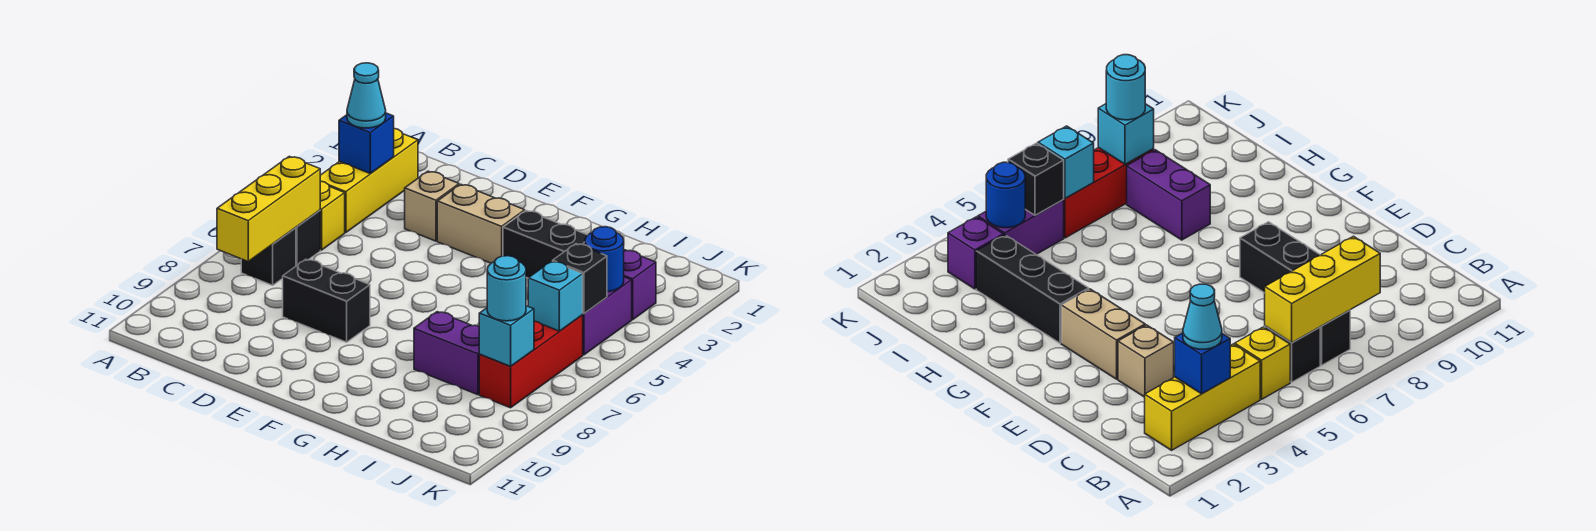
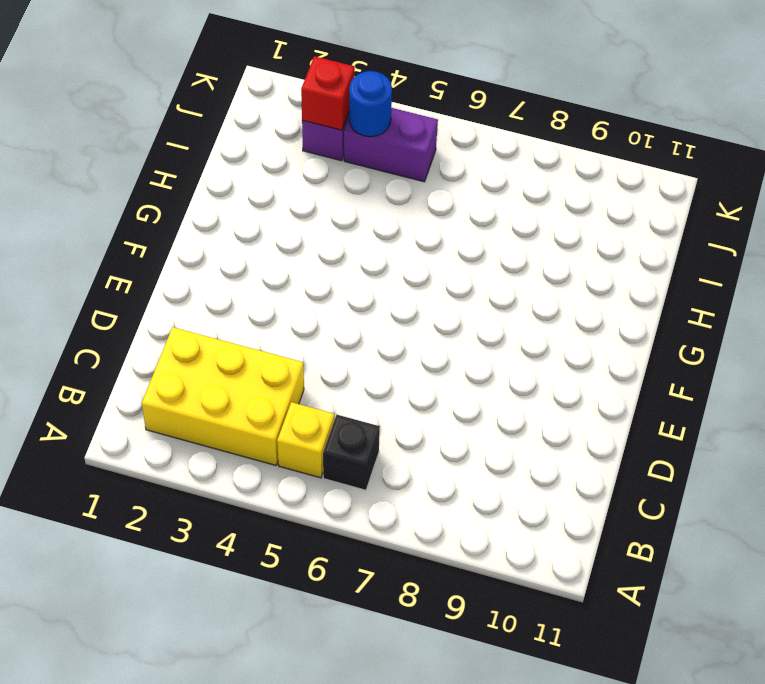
yellow brick B2:C4 level 1 -> yellow brick B2:B4 level 1
red brick J3 level 2 -> none
none -> black brick B7 level 1
none -> tan brick D3 level 1
none -> black brick D8:E8 level 1

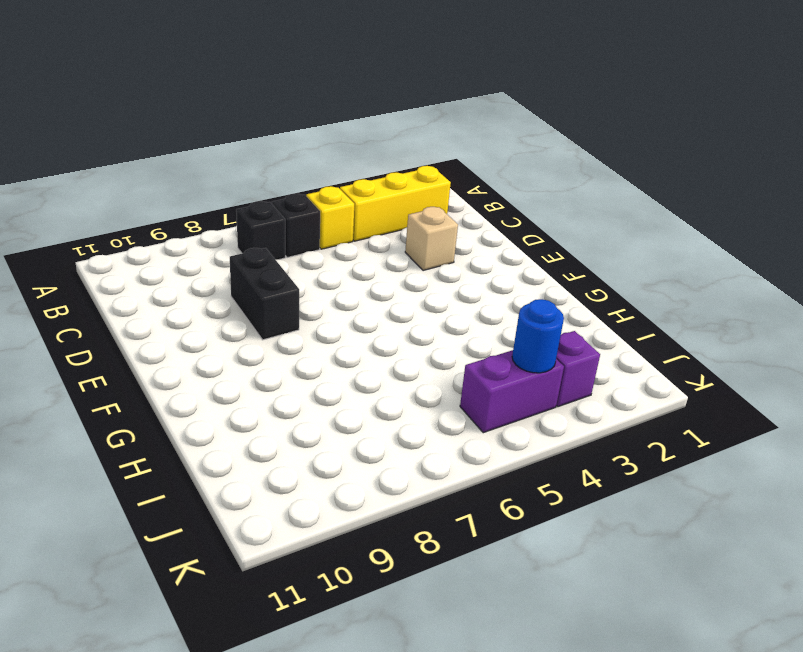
none -> tan brick E3:F3 level 1
none -> black brick G3:I3 level 1
none -> purple brick H8:I8 level 1

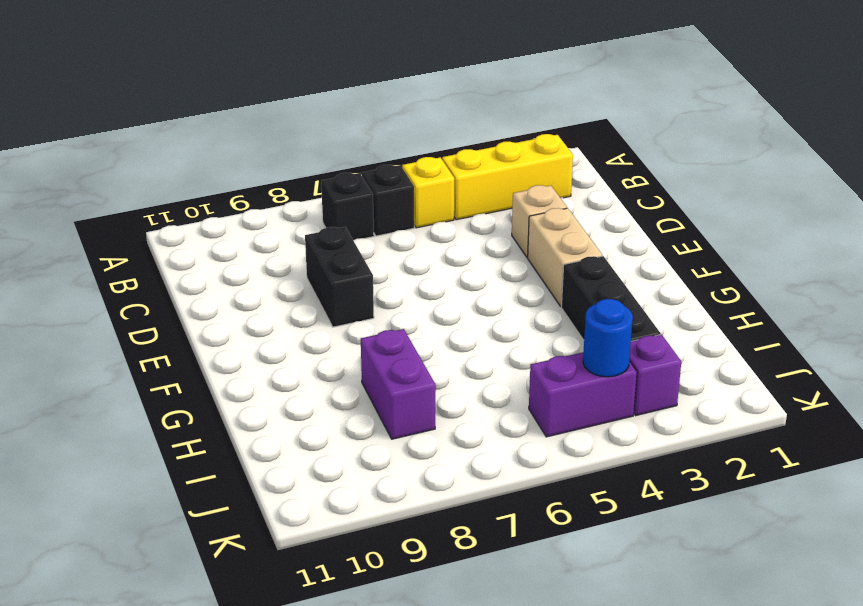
none -> red brick J6:J8 level 1
none -> blue brick B3 level 2
none -> yellow brick B6:B8 level 2

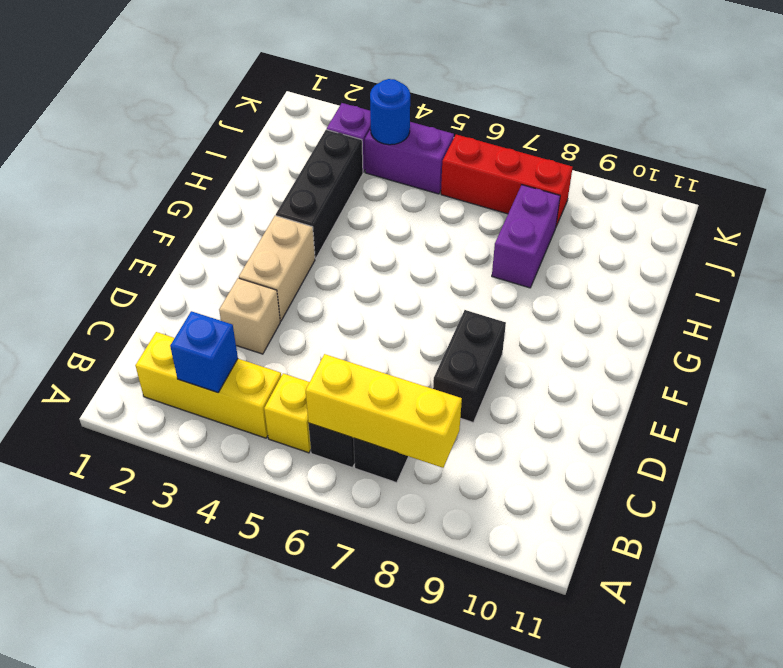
none -> black brick J5 level 2
none -> cyan brick J6 level 2
none -> cyan brick J8 level 2

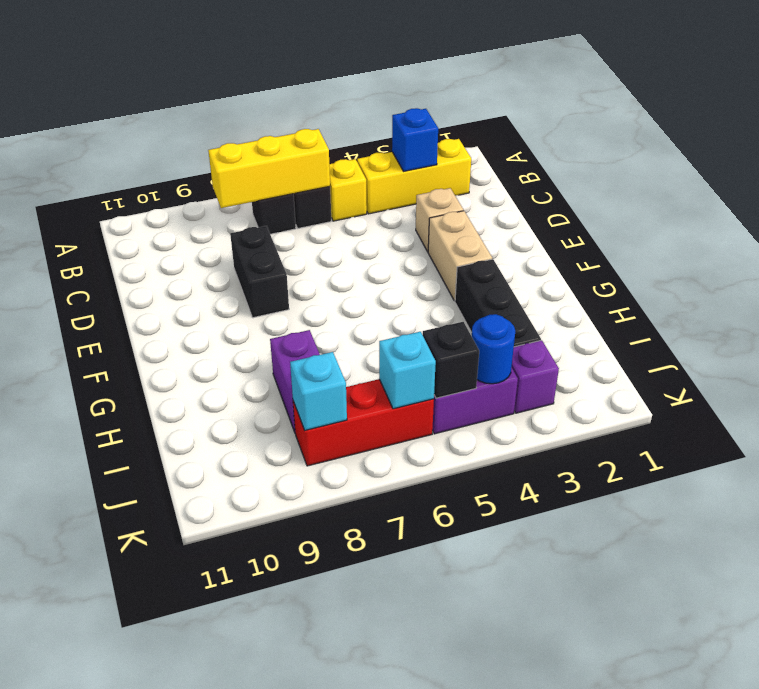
none -> cyan cone B3 level 3
none -> cyan round brick J8 level 3

